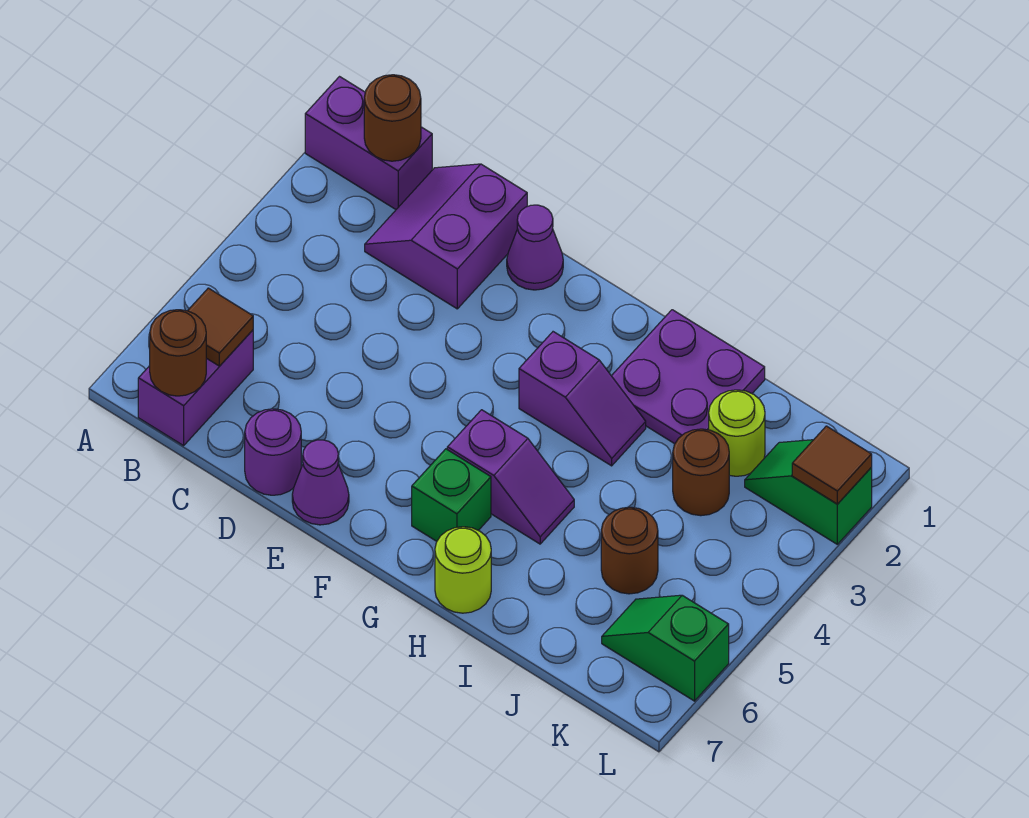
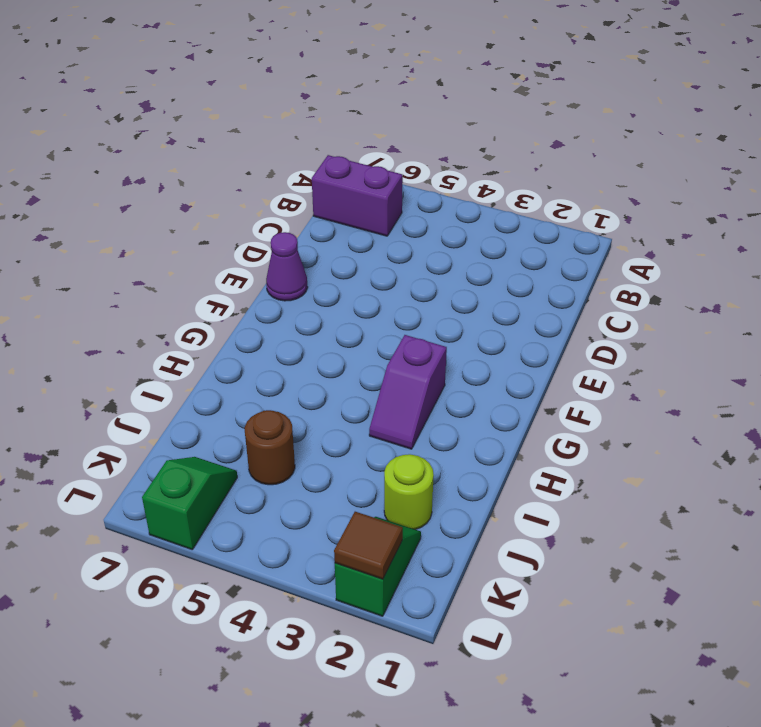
none -> purple brick A1:B1 level 1
none -> purple slope C1:D2 level 1 top D
none -> purple round brick D7 level 1

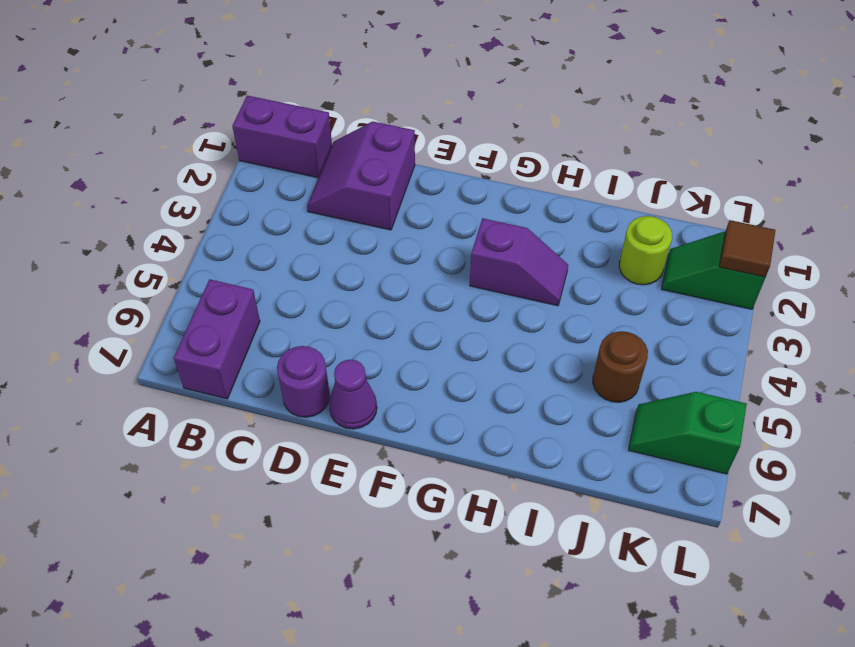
none -> purple cone E1 level 1
none -> purple slope G5:H5 level 1 top G
none -> green brick G6 level 1

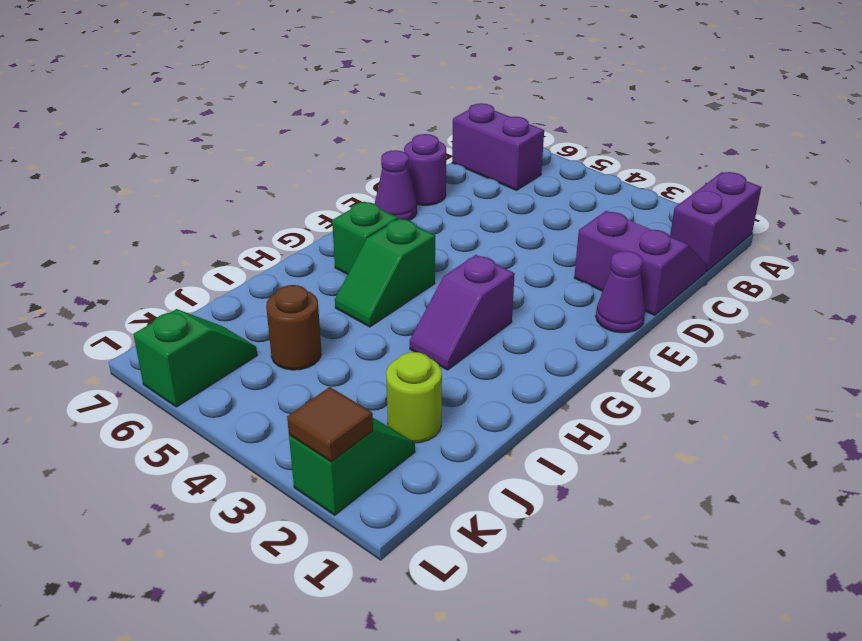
green slope G5:H5 level 1 top G -> purple slope G5:H5 level 1 top G
none -> purple plate H1:I2 level 1
none -> lime round brick H7 level 1
none -> brown round brick J3 level 1

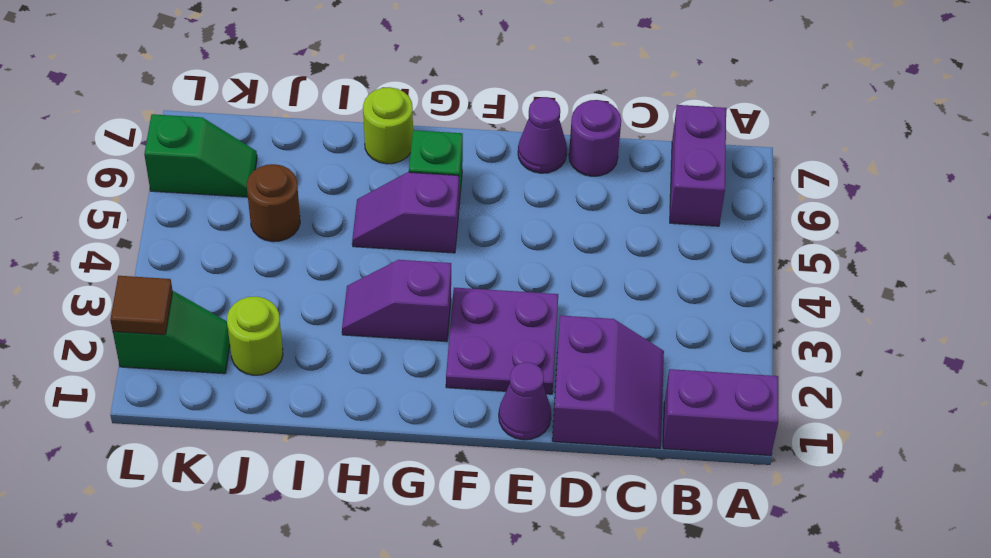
purple plate E2:F3 level 1 -> purple plate H1:I2 level 1
none -> brown round brick J3 level 1
none -> brown round brick B1 level 2
none -> brown tile B6 level 2

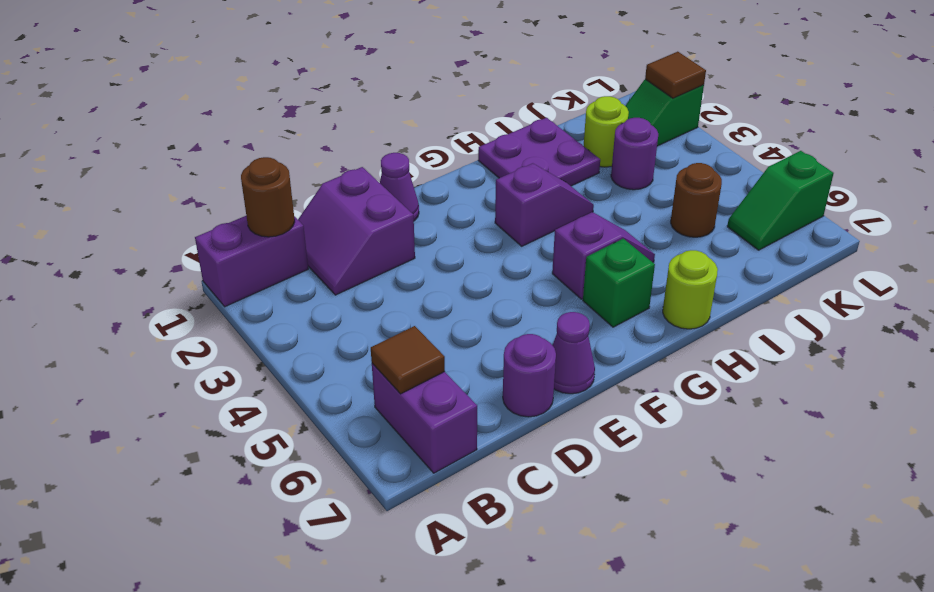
purple round brick J3 level 1 -> brown round brick J3 level 1
none -> brown round brick B7 level 2

